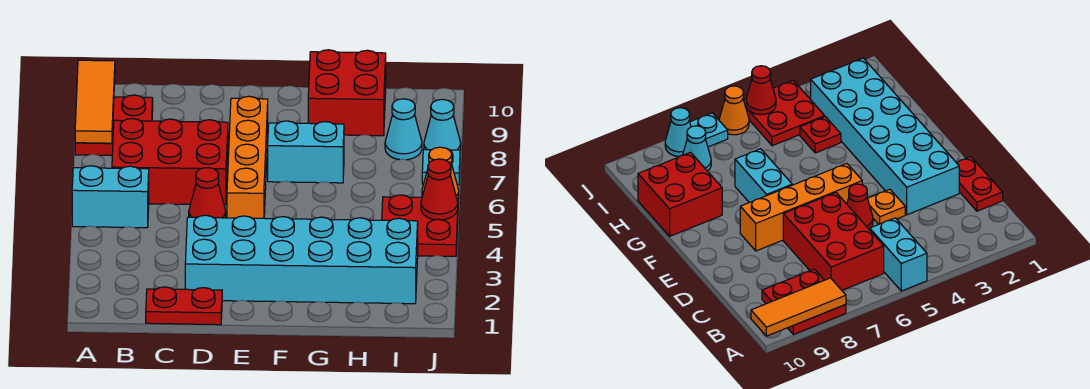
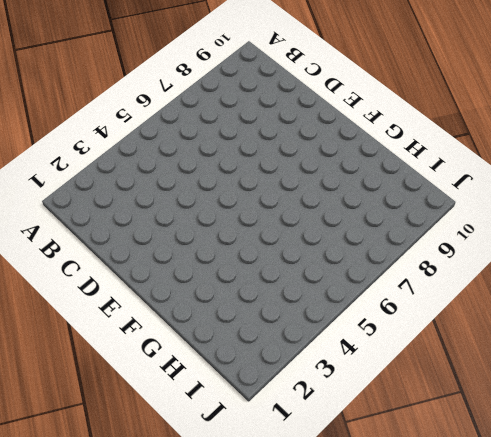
none -> cyan brick A5:B5 level 1
none -> red plate A8:B9 level 1
none -> red brick B6:D7 level 1

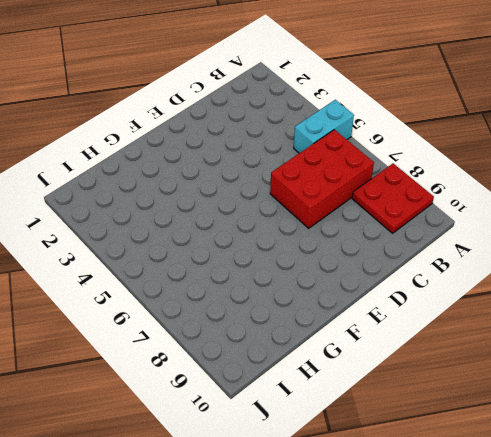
none -> red plate C1:D1 level 1
none -> cyan brick D2:I3 level 1
none -> orange plate D4 level 1

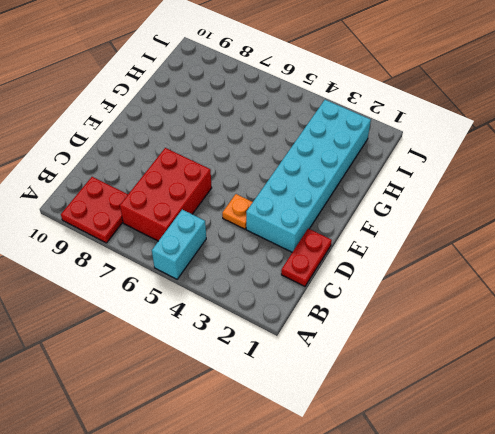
none -> red cone D5 level 1
none -> orange brick E5:E8 level 1
none -> cyan brick F7:G7 level 1

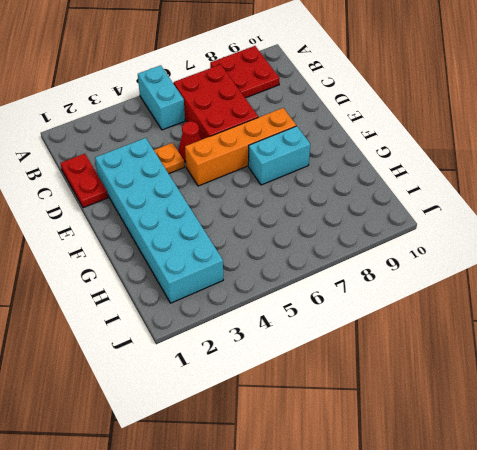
cyan brick F7:F8 level 1 -> cyan brick F7:G7 level 1
none -> red brick G9:H10 level 1
none -> red plate H4 level 1
none -> red plate I4:J5 level 1

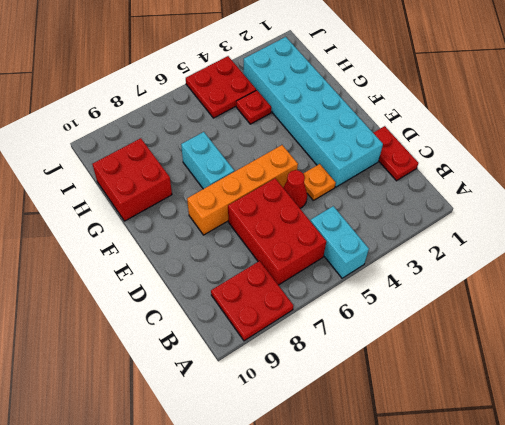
none -> cyan cone I8 level 1
none -> orange cone J6 level 1
none -> cyan plate J7 level 1

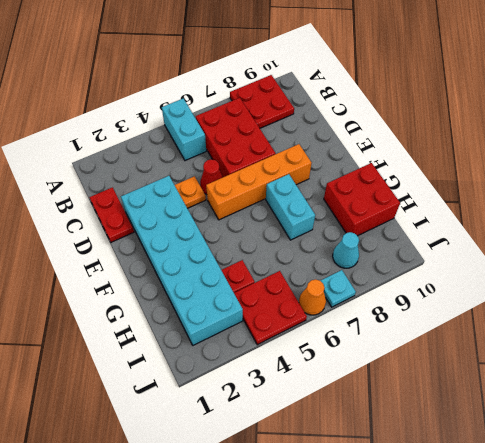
none -> cyan cone J8 level 1
none -> orange tile A8:A10 level 2
none -> red cone J5 level 2

